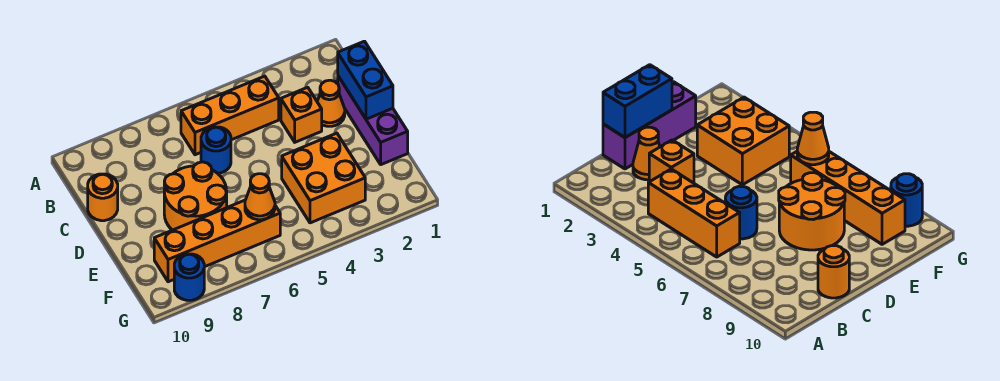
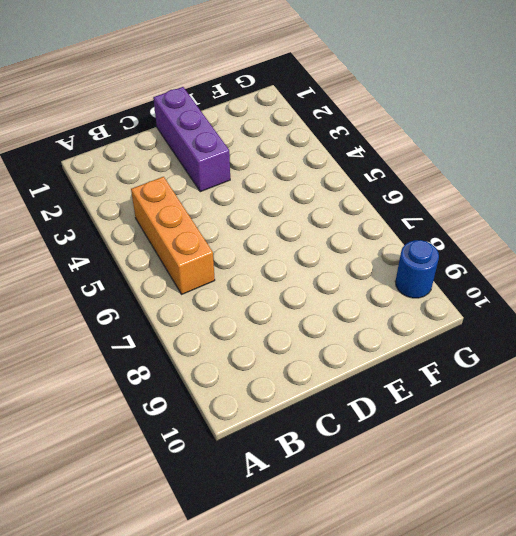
purple brick D1:D3 level 1 -> purple brick C1:E1 level 1
none -> orange cone C2 level 1
none -> orange brick C3 level 1
none -> blue round brick C6 level 1

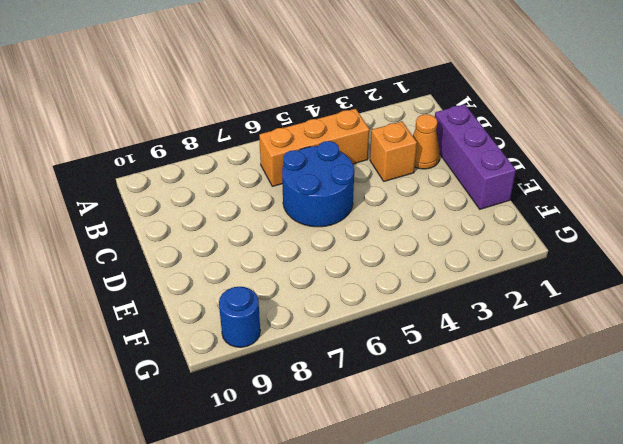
blue round brick C5:D6 level 1 -> blue round brick C6 level 1
none -> orange round brick C10 level 1
none -> orange round brick D7:E8 level 1
none -> orange brick E3:F4 level 1

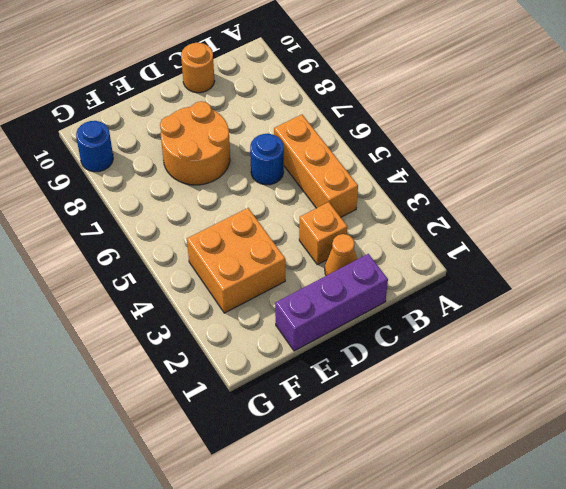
none -> orange brick F6:F9 level 1
none -> blue brick C1:D1 level 2
none -> orange cone F6 level 2

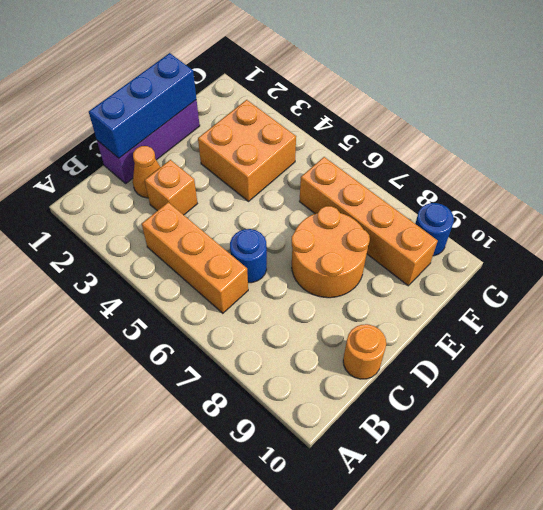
blue brick C1:E1 level 2 -> blue brick C1:D1 level 2
none -> orange cone F6 level 2

